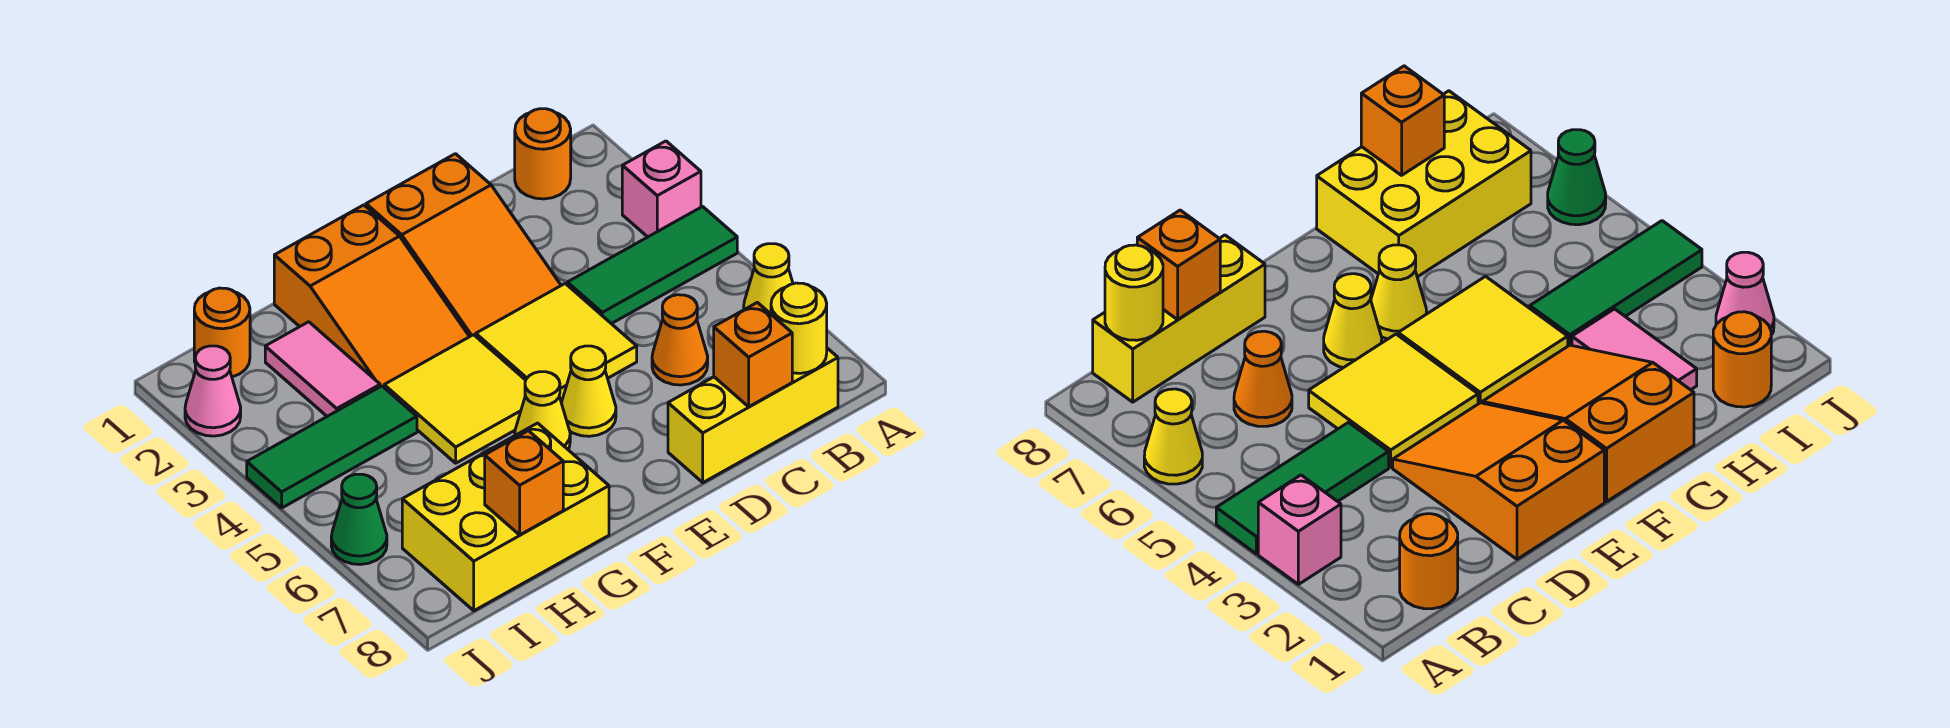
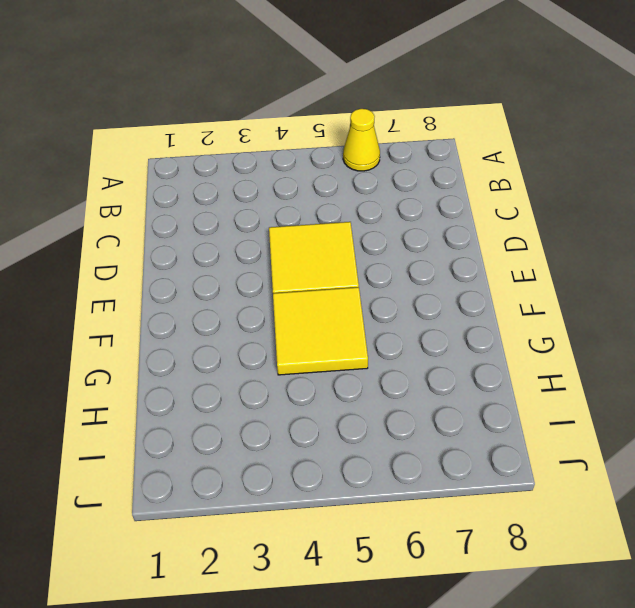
none -> pink brick A3 level 1
none -> green tile A4:C4 level 1
none -> orange round brick B1 level 1

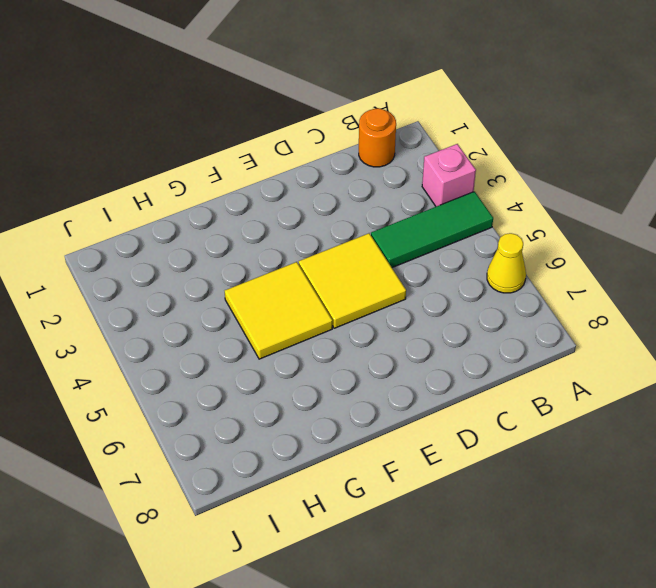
none -> yellow brick B8:D8 level 1
none -> orange cone C6 level 1
none -> orange slope D1:E3 level 1 top 1

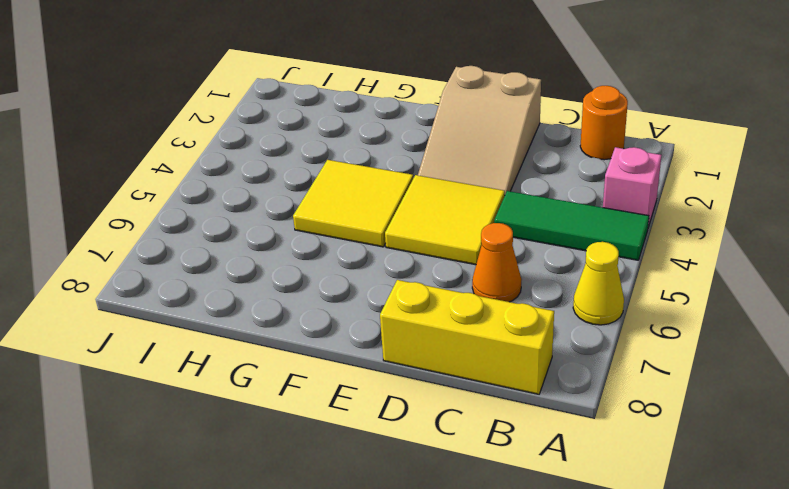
tan slope D1:E3 level 1 top 1 -> orange slope D1:E3 level 1 top 1
none -> yellow cone E6 level 1
none -> orange slope F1:G3 level 1 top 1
none -> yellow cone F6 level 1

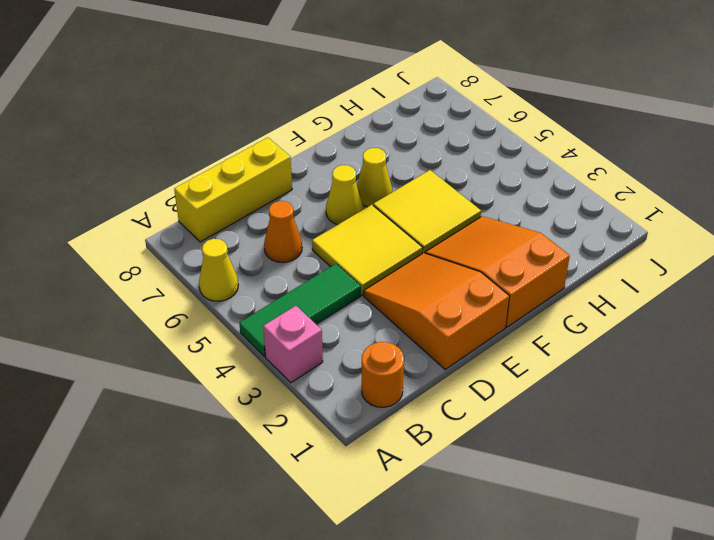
none -> yellow brick G7:I8 level 1
none -> pink tile H2:H3 level 1
none -> green tile H4:J4 level 1

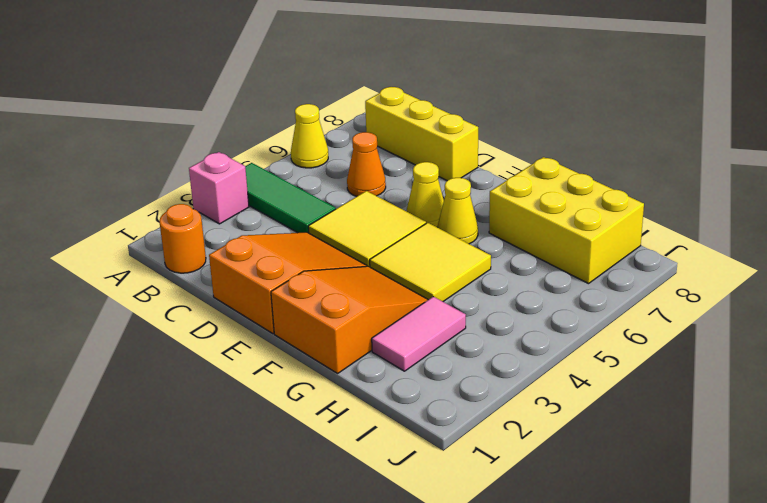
none -> green tile H4:J4 level 1
none -> orange round brick I1 level 1
none -> pink cone J2 level 1

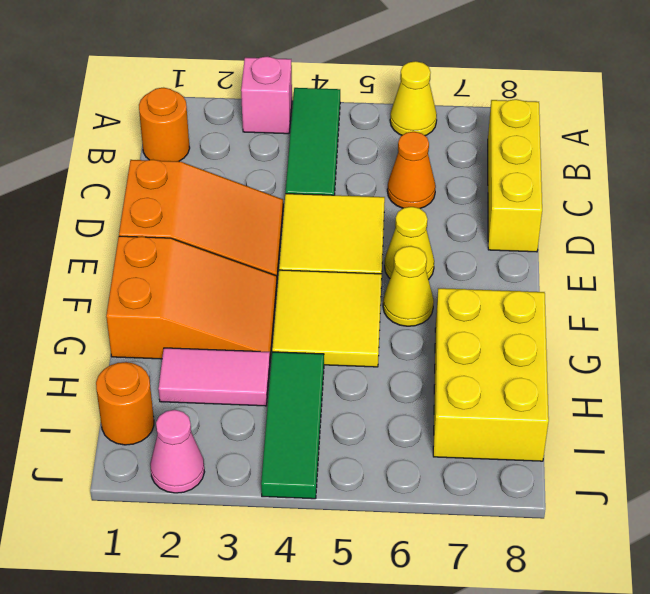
none -> green cone J6 level 1
none -> yellow round brick B8 level 2
none -> orange brick C8 level 2

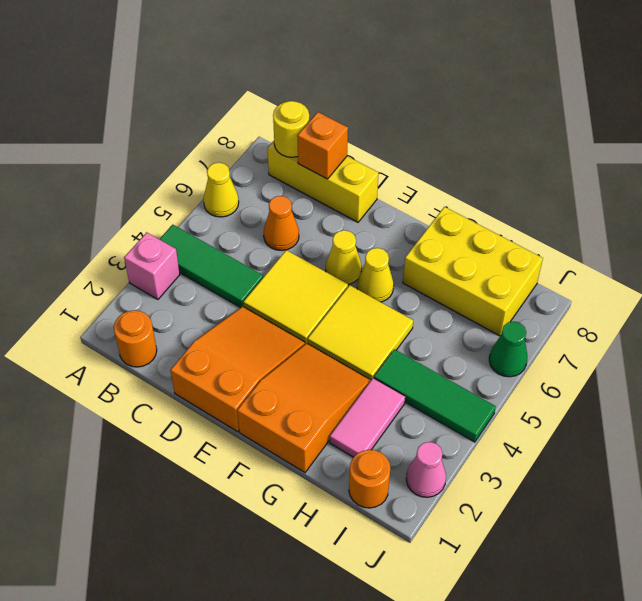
none -> orange brick H8 level 2

